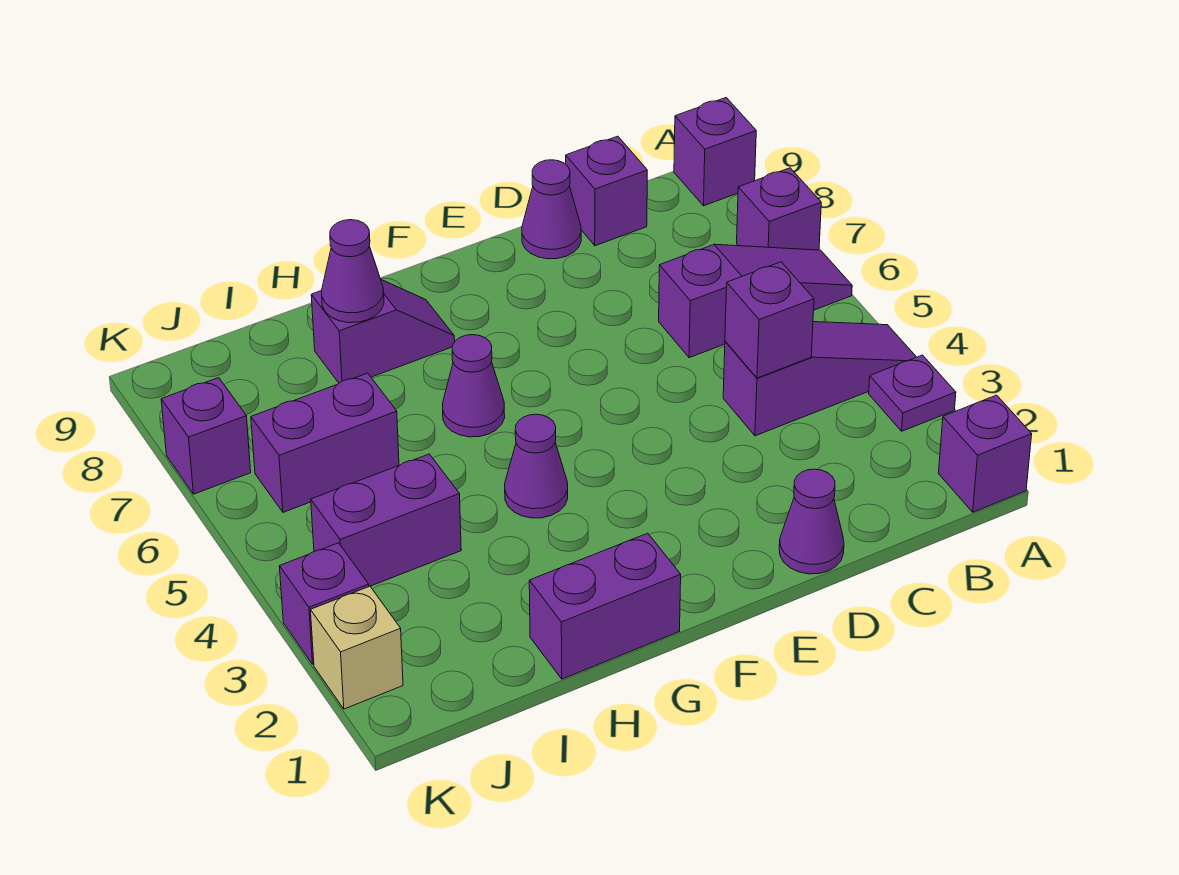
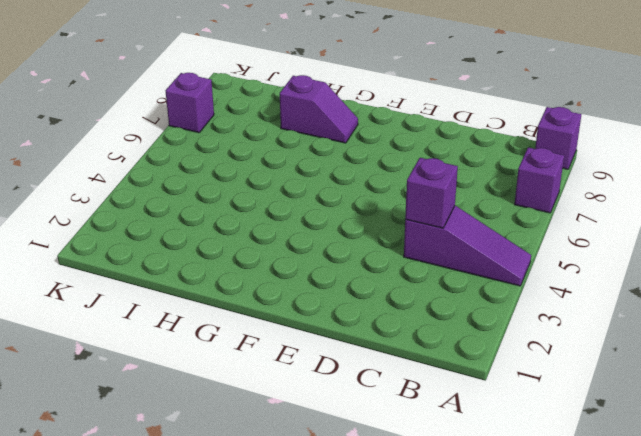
none -> purple brick A1 level 1
none -> purple plate A3 level 1
none -> purple slope A6:C6 level 1 top C

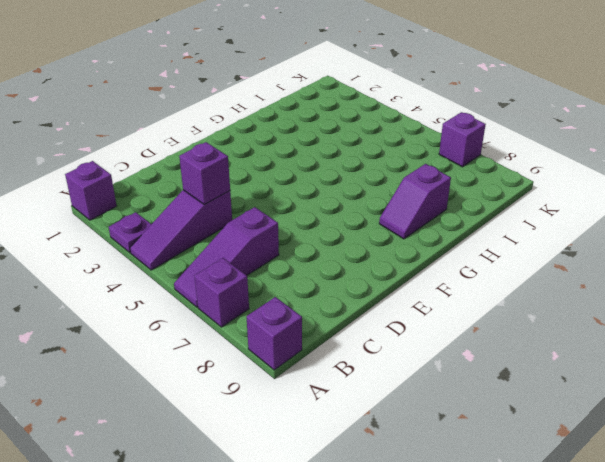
none -> purple brick C9 level 1
none -> purple cone D1 level 1
none -> purple cone D9 level 1

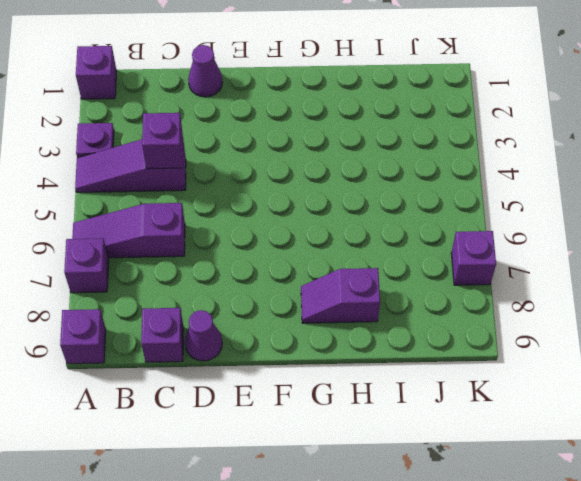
none -> purple brick G1:H1 level 1
none -> purple cone G4 level 1
none -> purple cone G6 level 1

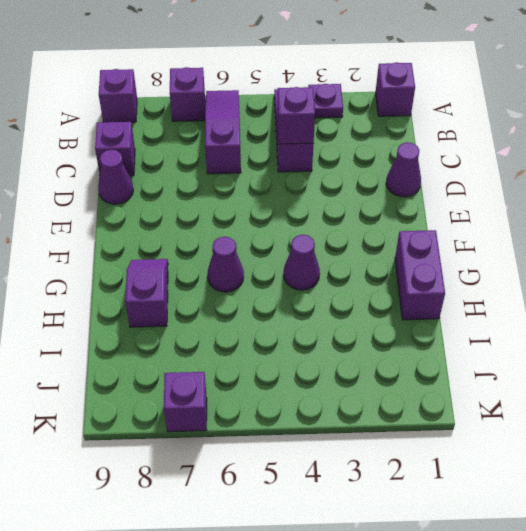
none -> purple brick I4:J4 level 1
none -> purple brick I6:J6 level 1
none -> tan brick K2 level 1

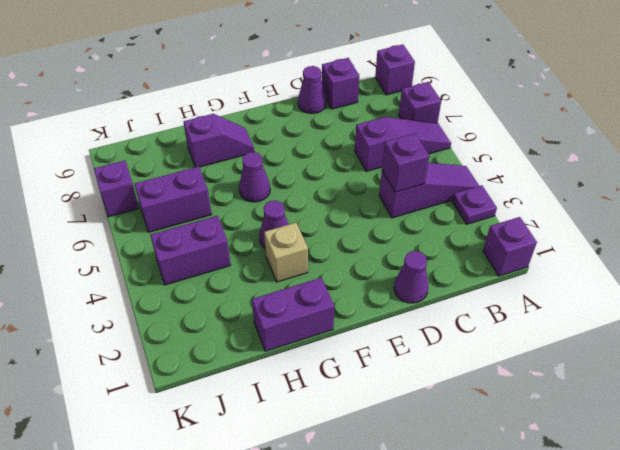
tan brick G3 level 1 -> tan brick K2 level 1
none -> purple brick K3 level 1
none -> purple cone H8 level 2

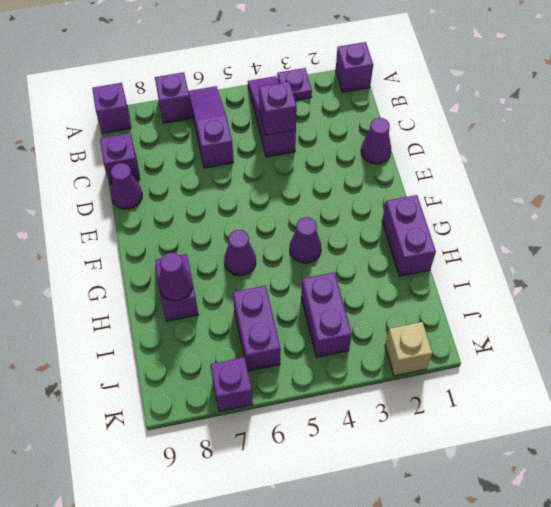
none -> purple brick K3 level 1

